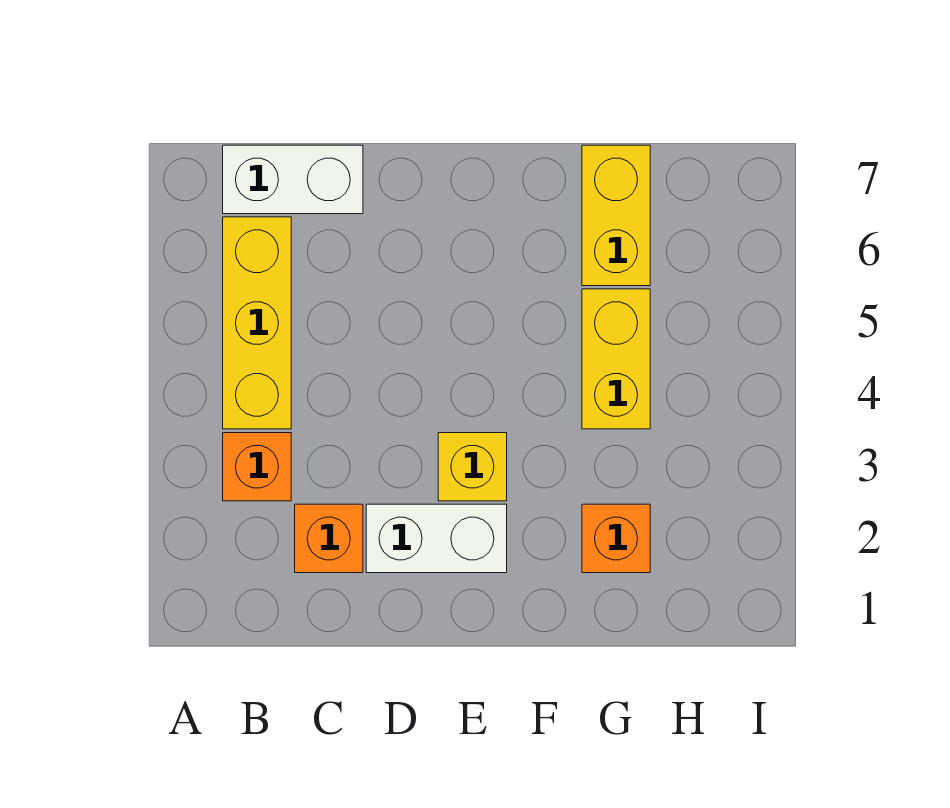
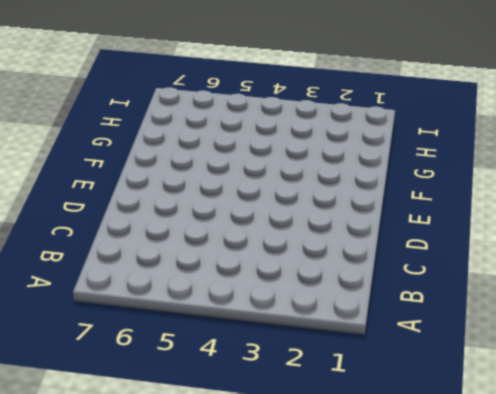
none -> orange brick B3 level 1
none -> yellow brick B4:B6 level 1

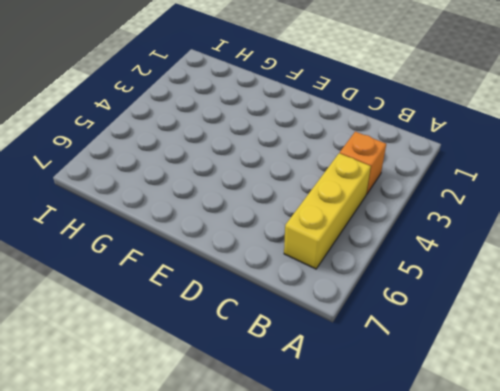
none -> white brick B7:C7 level 1
none -> orange brick C2 level 1

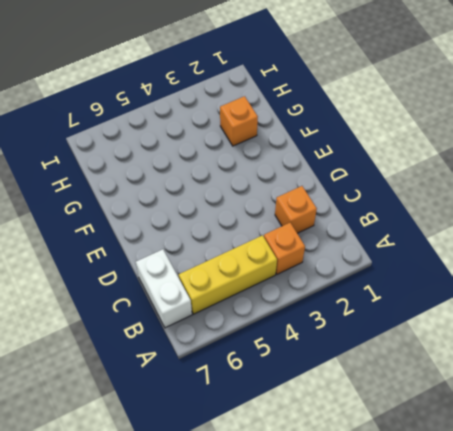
none -> white brick D2:E2 level 1
none -> yellow brick E3 level 1

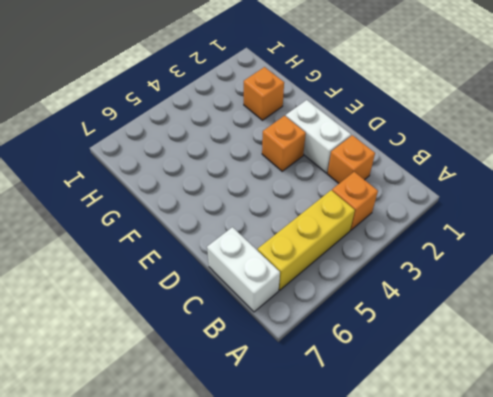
orange brick E3 level 1 -> yellow brick E3 level 1
none -> yellow brick G4:G5 level 1
none -> yellow brick G6:G7 level 1

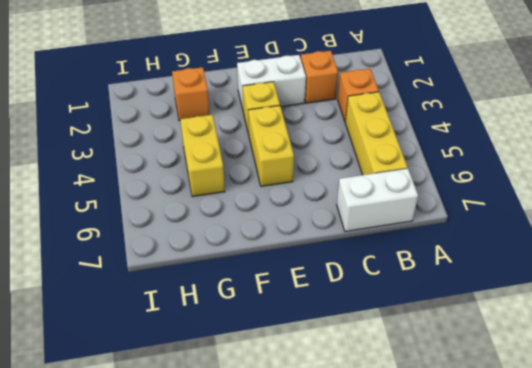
yellow brick E4:E5 level 1 -> yellow brick G6:G7 level 1

